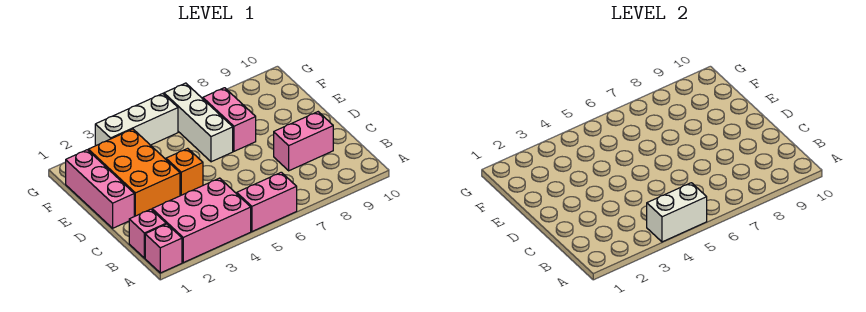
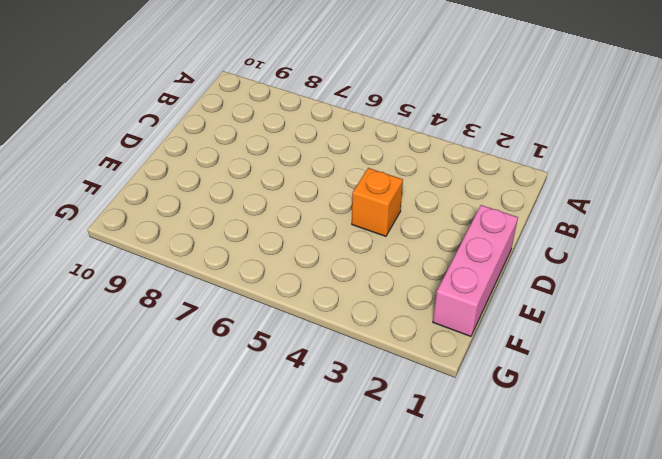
none -> pink brick A1 level 1
none -> pink brick A2:B4 level 1
none -> pink brick A5:A6 level 1

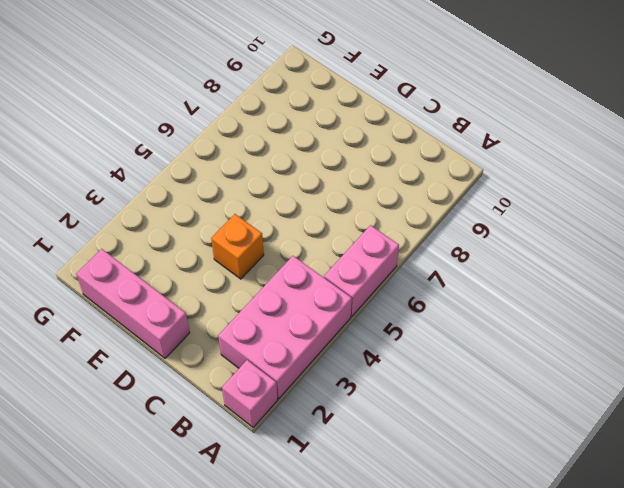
none -> pink brick B1 level 1
none -> pink brick C8:C9 level 1
none -> orange brick D2:F3 level 1

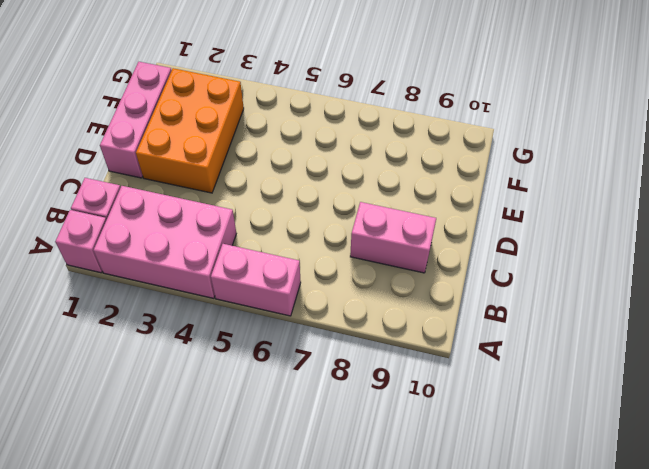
none -> orange brick D4 level 1
none -> white brick E6:G6 level 1
none -> pink brick E7:F7 level 1

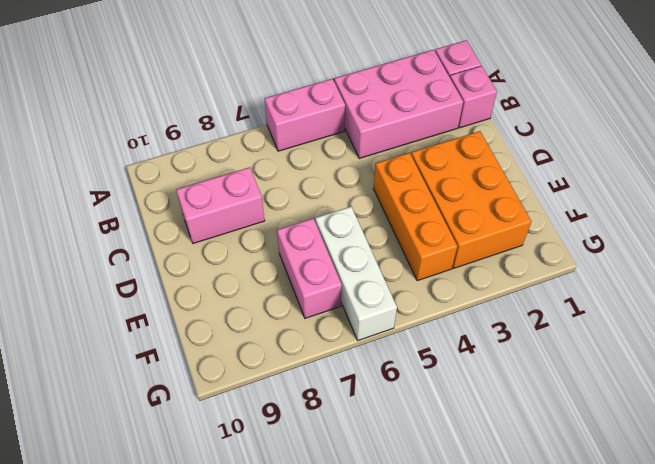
orange brick D4:F4 level 1 -> orange brick D4 level 1
none -> pink brick D1:F1 level 1
none -> white brick G3:G5 level 1
none -> white brick A4:A5 level 2

